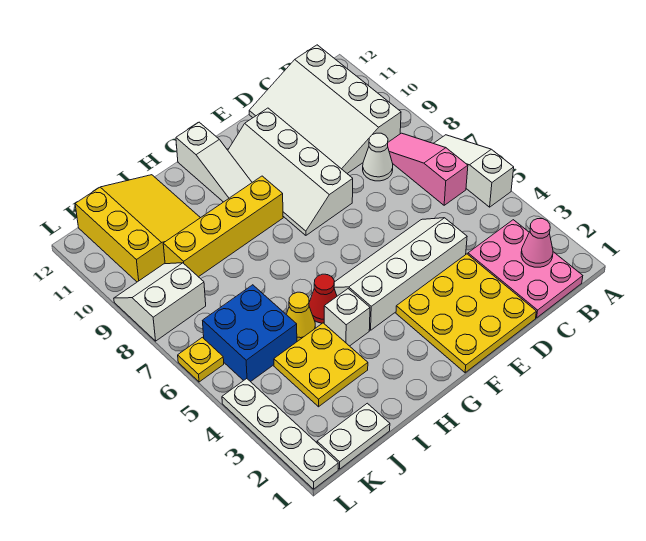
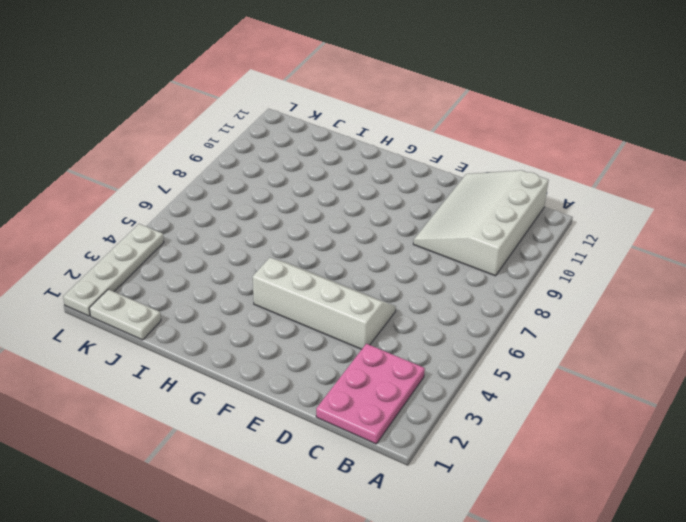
none -> white slope A5:A7 level 1 top 5
none -> pink slope B6:B8 level 1 top 6
none -> white cone C8 level 1

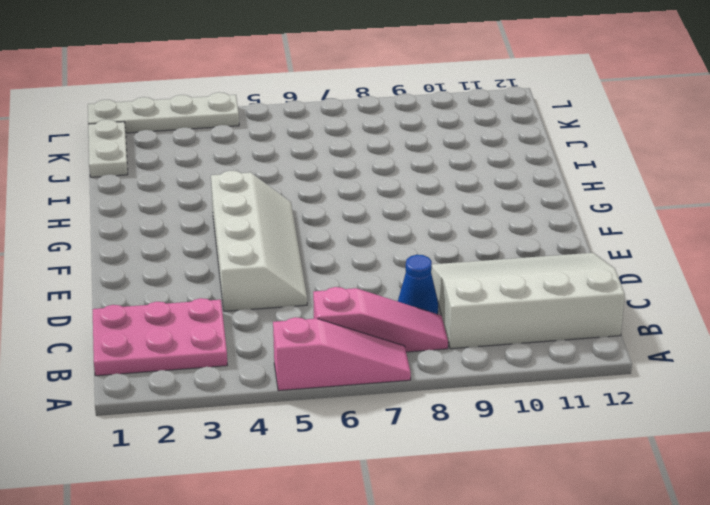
pink slope A5:A7 level 1 top 5 -> white slope A5:A7 level 1 top 5
blue cone C8 level 1 -> white cone C8 level 1
none -> yellow plate D1:F3 level 1
none -> white slope E8:F11 level 1 top E
none -> yellow brick G9:J9 level 1

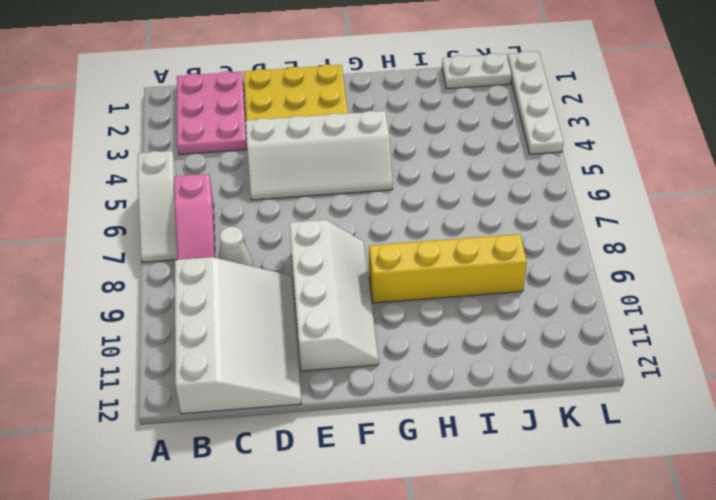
none -> white slope G10:G12 level 1 top 12
none -> white brick H4 level 1
none -> red cone H5 level 1

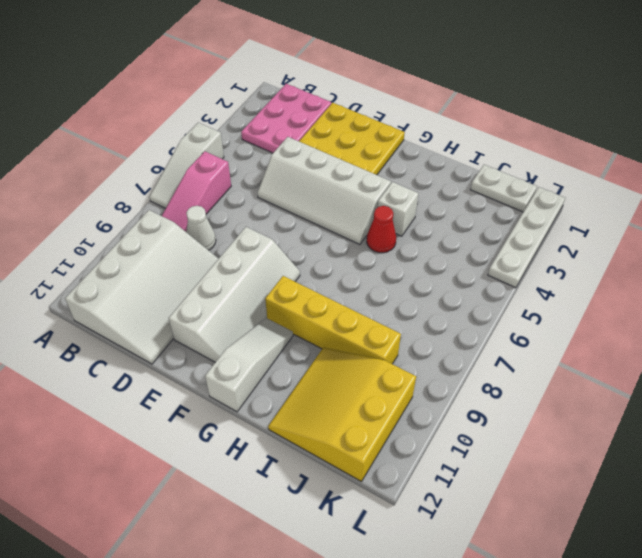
none -> yellow plate I3:J4 level 1
none -> yellow cone I5 level 1
none -> blue brick J5:K6 level 1

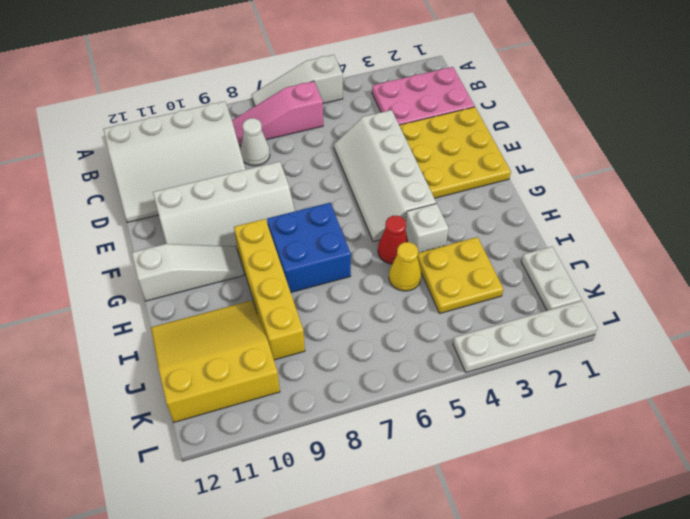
blue brick G7:H8 level 1 -> blue brick J5:K6 level 1
none -> white slope K8:L9 level 1 top 8
none -> yellow plate L6 level 1
none -> pink cone B2 level 2

